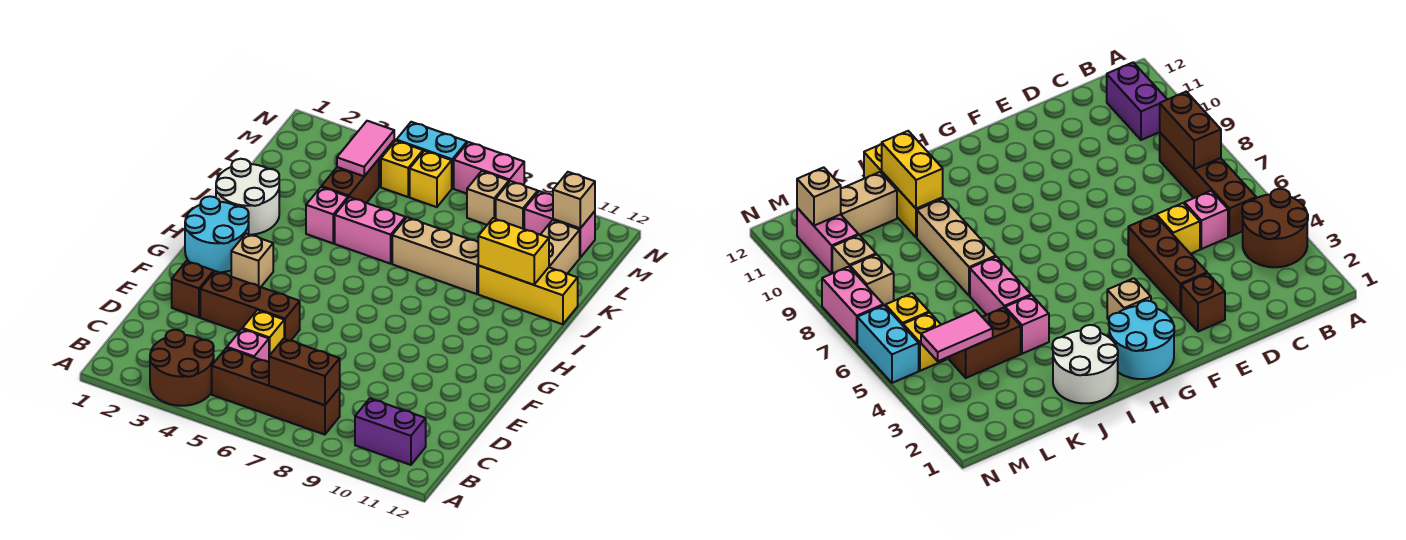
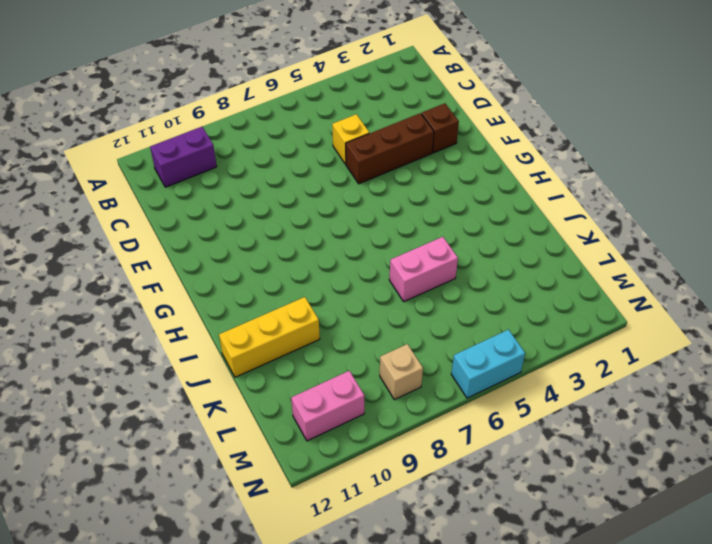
none -> brown round brick A3:B4 level 1
none -> brown brick B5:B8 level 1
none -> pink brick C5 level 1

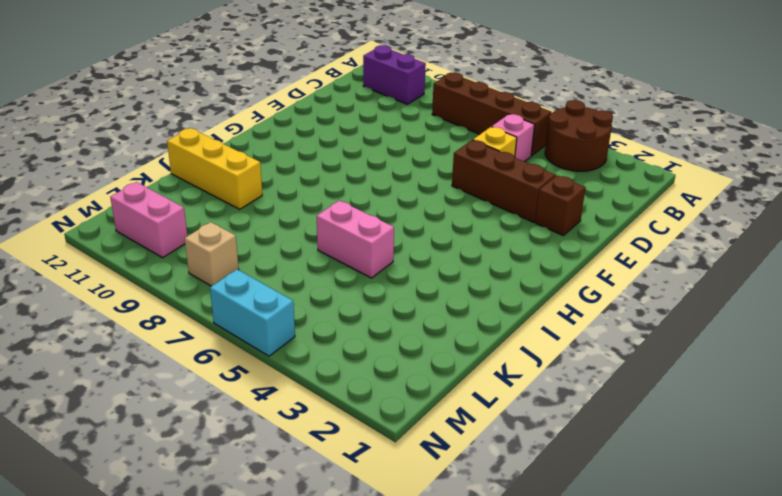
none -> cyan round brick G1:H2 level 1
none -> tan brick G3 level 1
none -> white round brick I1:J2 level 1

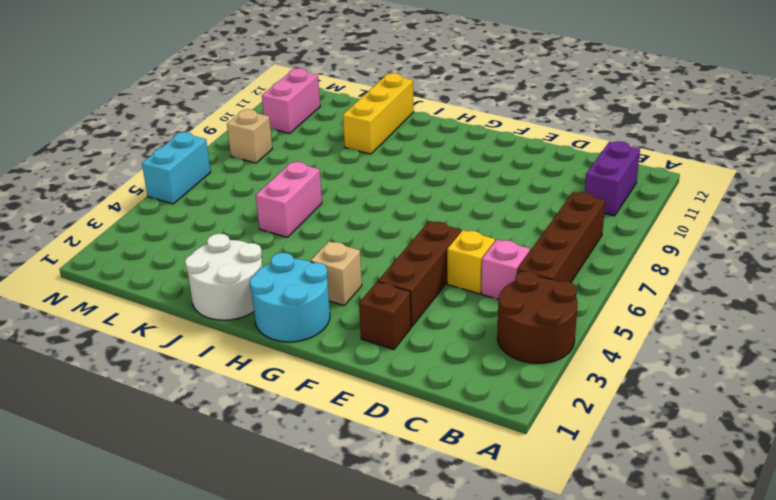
none -> pink brick J4 level 1
none -> tan brick J7:J9 level 1
none -> brown brick K4:L4 level 1

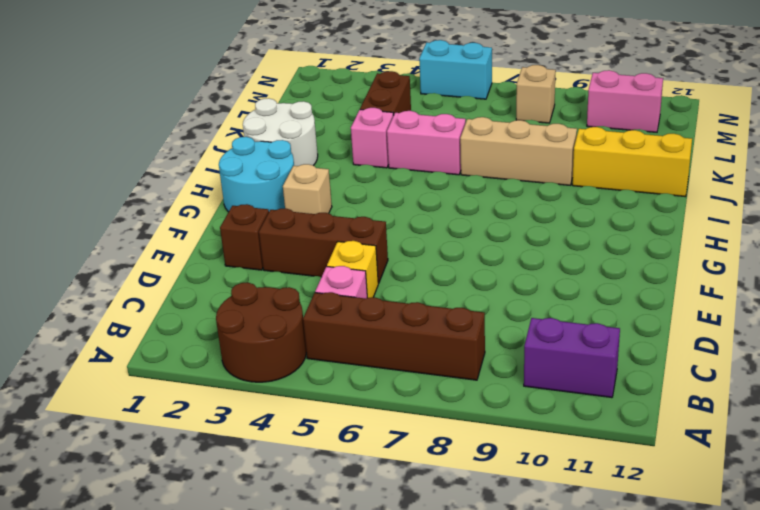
none -> tan brick K11:L11 level 1
none -> yellow brick M5 level 1
none -> yellow brick M6 level 1

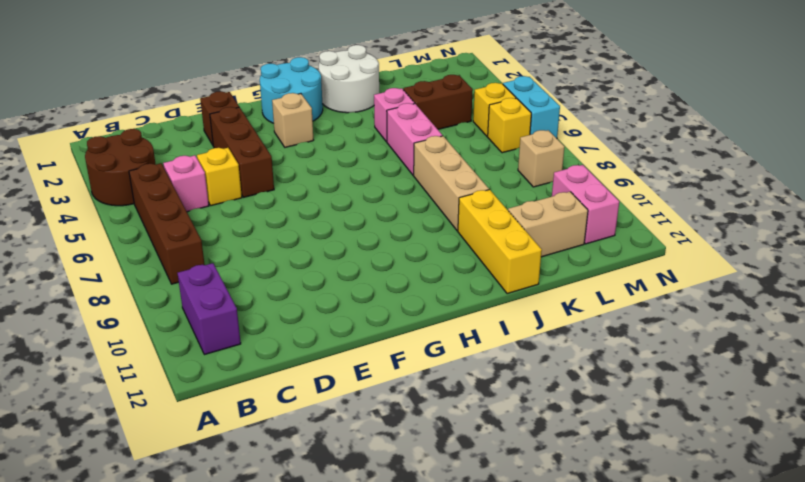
none -> tan brick M9 level 1
none -> pink brick N7:N8 level 1
none -> brown brick B7:B8 level 2

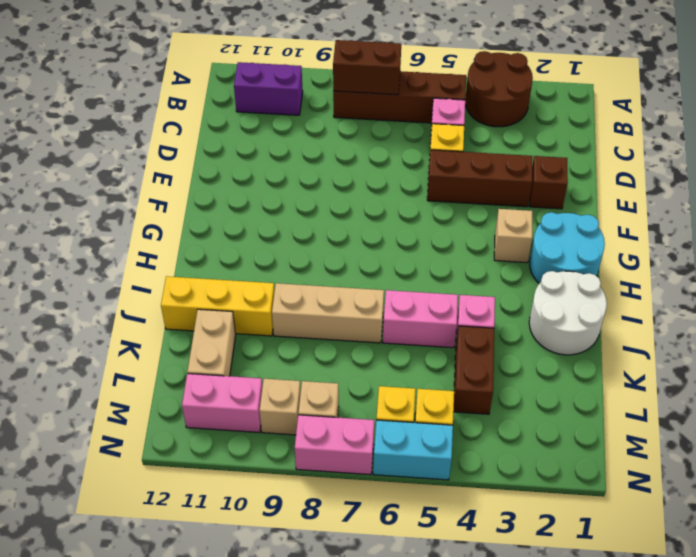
none -> yellow brick J10:J11 level 2
none -> pink tile L4:M4 level 2
none -> tan brick M11 level 2

